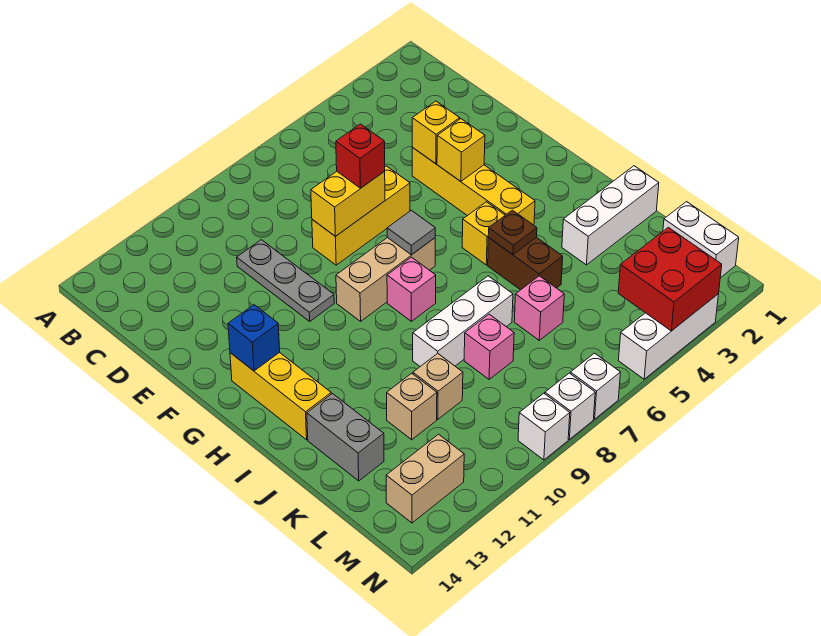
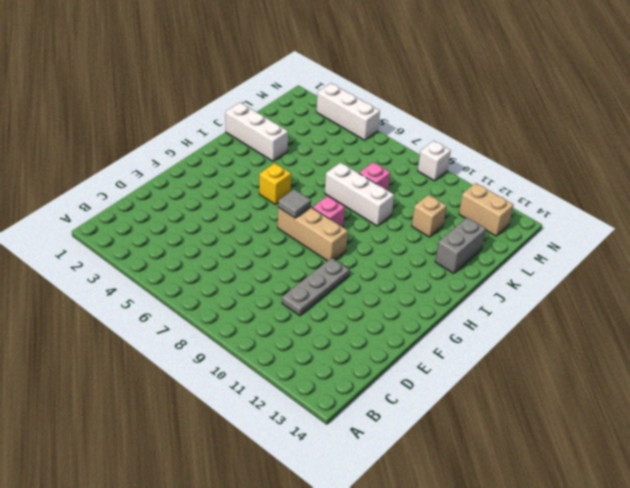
none -> yellow brick E4:H4 level 1
none -> yellow brick E6:E8 level 1
none -> yellow brick G13:I13 level 1

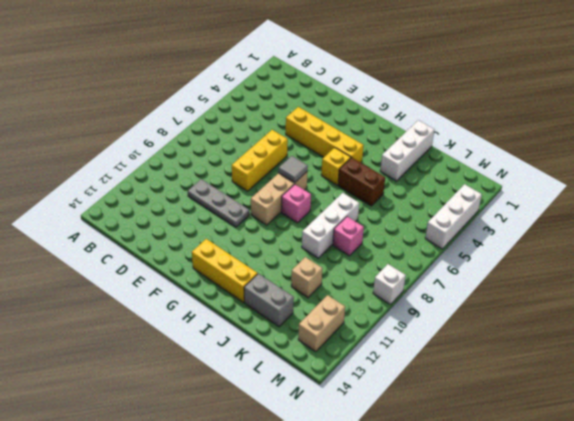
none -> pink brick K6 level 1
none -> tan brick K10 level 1
none -> white brick L1:M1 level 1

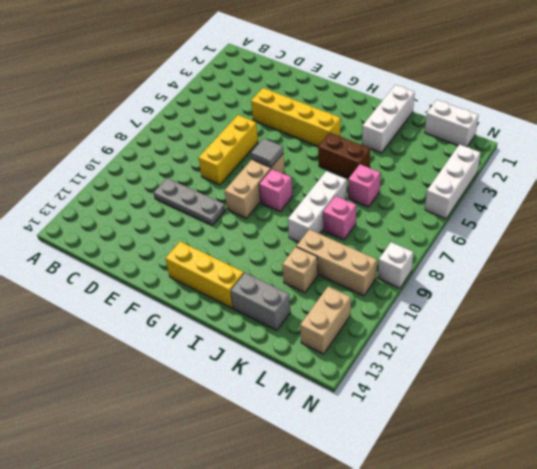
tan brick K10:M10 level 1 -> tan brick K10 level 1
none -> yellow brick H5 level 1
none -> white brick N7 level 1
none -> white brick N8 level 1

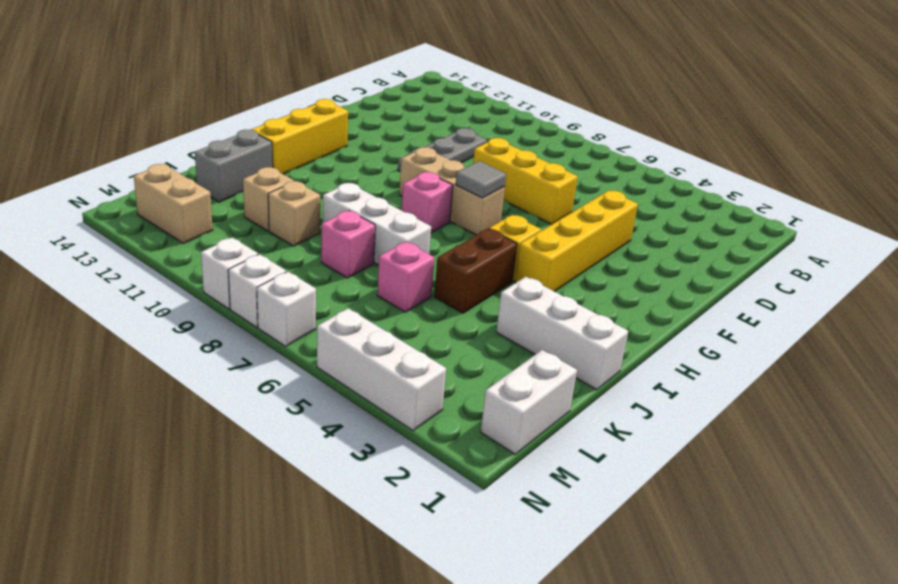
none -> yellow brick E4 level 2
none -> yellow brick E7:E8 level 2
none -> yellow brick F4 level 2

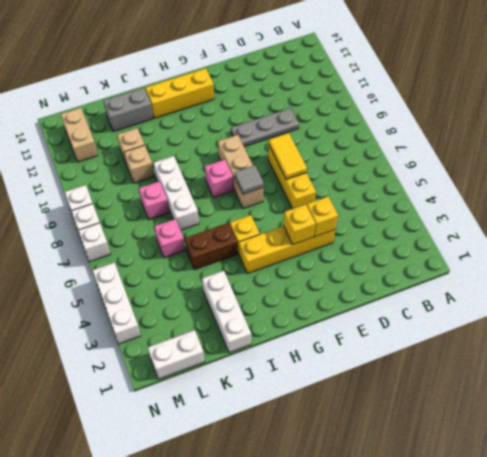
yellow tile E7:E8 level 2 -> yellow brick E7:E8 level 2
none -> blue brick G13 level 2
none -> brown plate I5 level 2
none -> red brick M3:N4 level 2

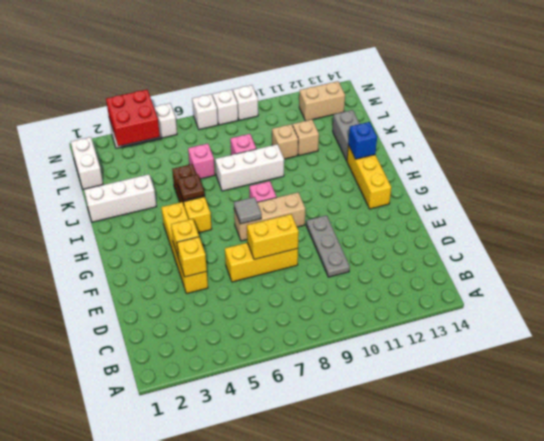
blue brick I13 level 2 -> blue brick G13 level 2
none -> red brick E7 level 3

